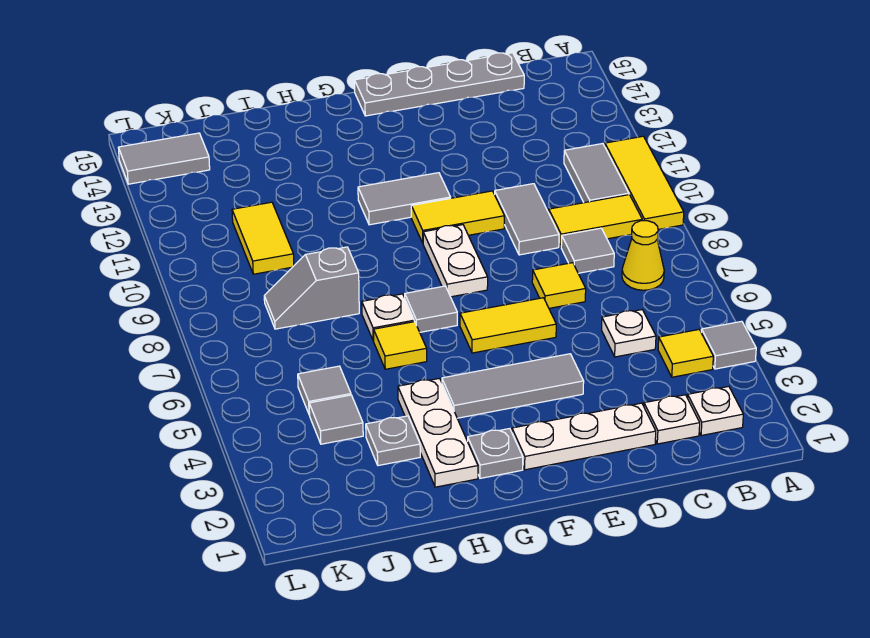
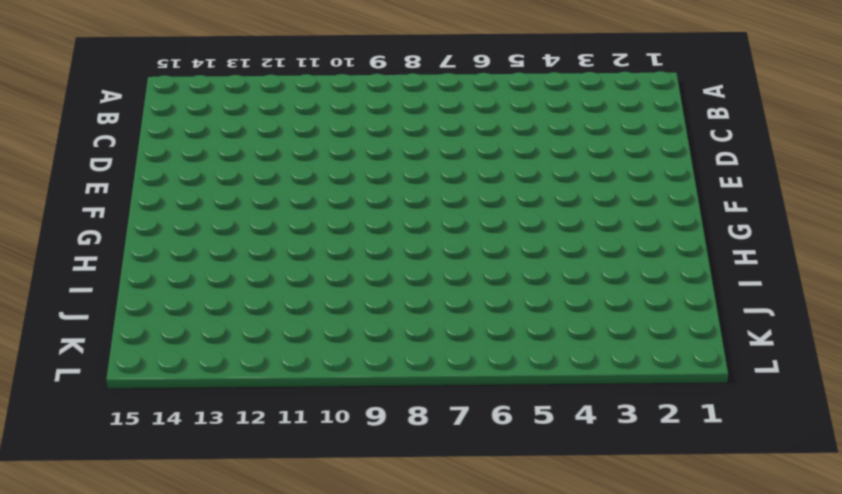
none -> grey tile A4 level 1
none -> yellow tile A9:A11 level 1
none -> white plate B2 level 1
none -> yellow tile B4 level 1

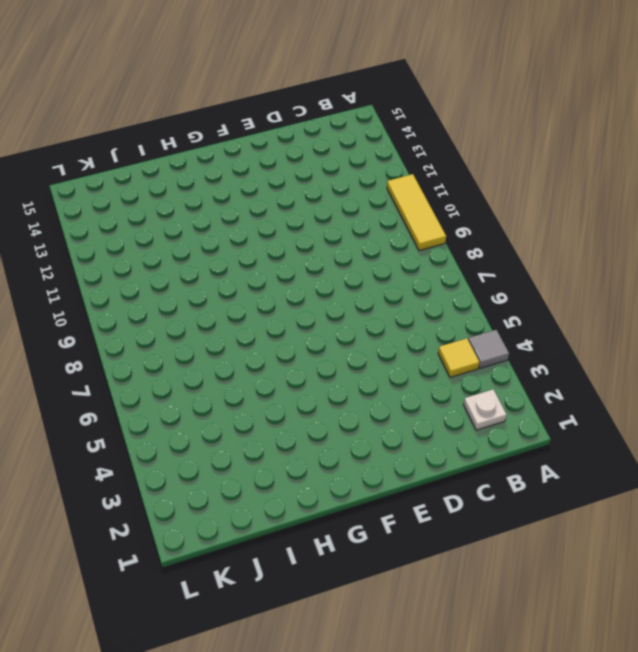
none -> yellow cone B7 level 1
none -> yellow tile B9:C9 level 1
none -> grey tile B10:B11 level 1
none -> white plate C2 level 1

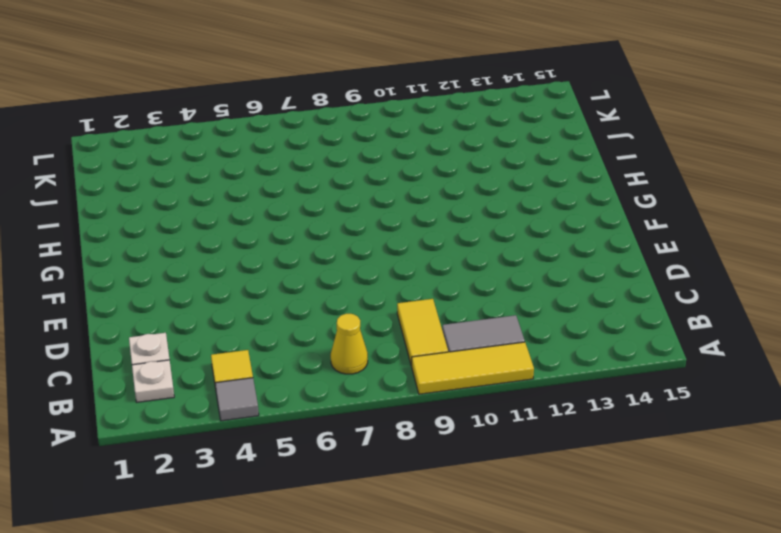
none -> white plate C5 level 1
none -> grey tile C8 level 1
none -> grey plate C15:F15 level 1
none -> white plate D2:F2 level 1

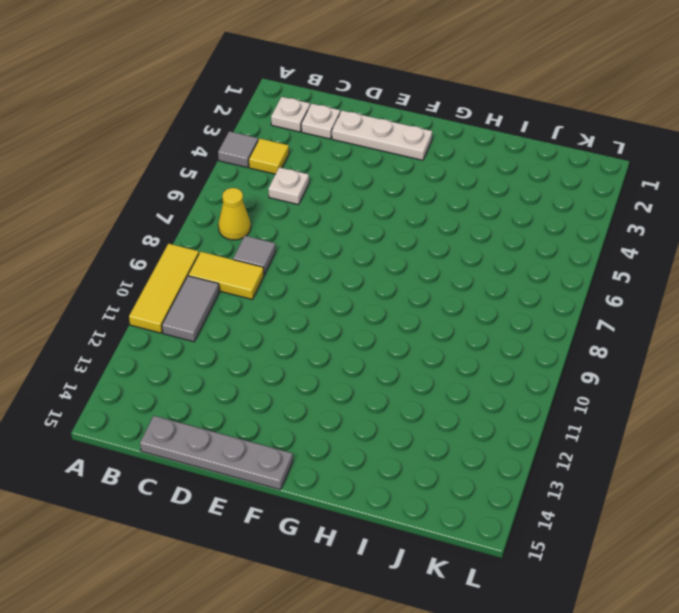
none -> yellow tile D7 level 1
none -> grey tile D9:D10 level 1
none -> grey tile E4:G4 level 1
none -> yellow tile E6:F6 level 1

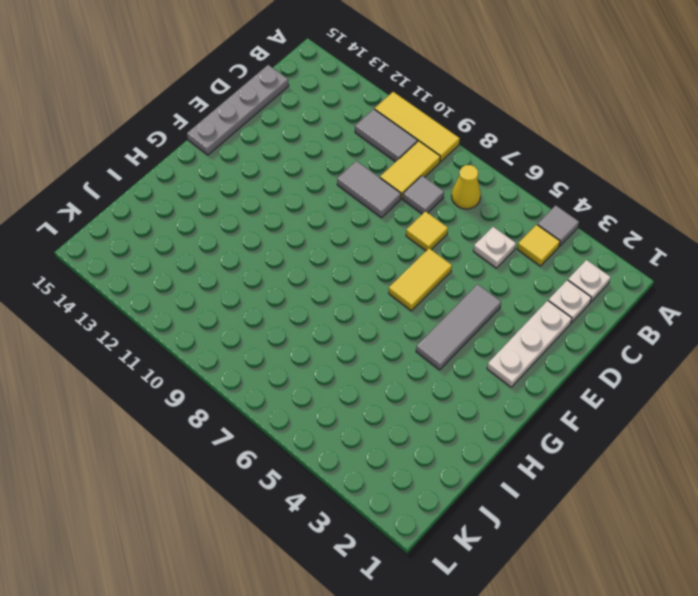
none -> yellow tile E10:F10 level 1
none -> white plate F8:F9 level 1
none -> grey tile F11:G11 level 1
none -> grey plate G2 level 1

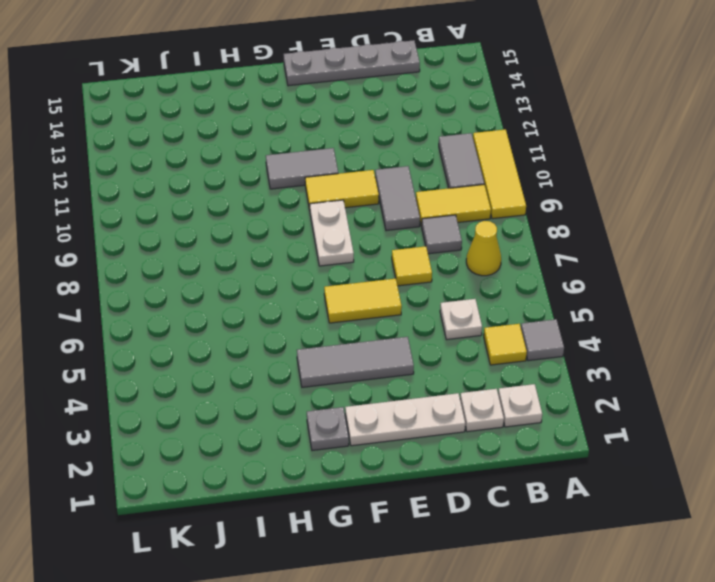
none -> grey tile G7 level 1
none -> white plate H2:H4 level 1
none -> yellow tile H6 level 1
none -> white plate H7 level 1

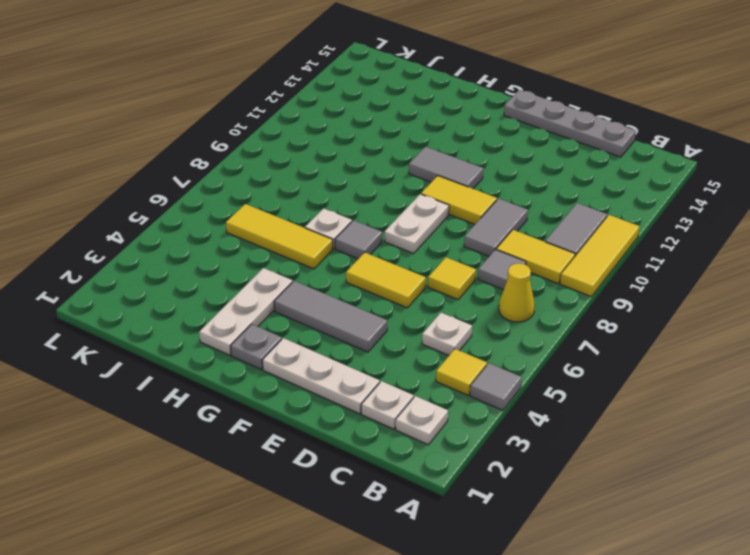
yellow tile H6:J6 level 1 -> yellow tile H6 level 1
none -> grey plate I3 level 1
none -> grey slope I8:J8 level 1 top I
none -> grey tile J4 level 1
none -> grey tile J5 level 1

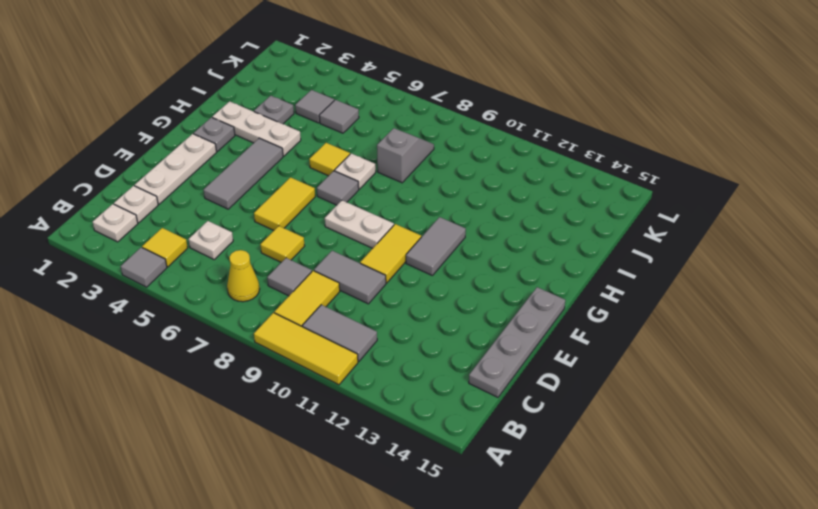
none -> yellow tile J10:J11 level 1
none -> grey tile K14:L14 level 1

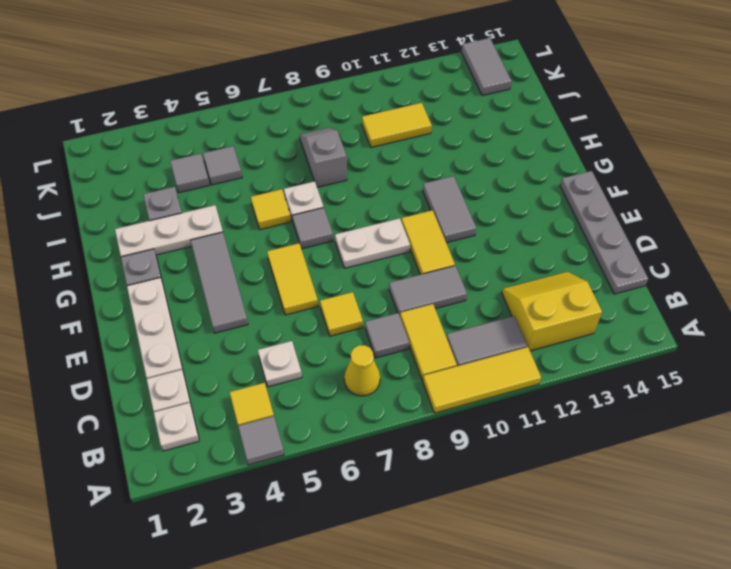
yellow slope B12:C13 level 1 top B -> none

